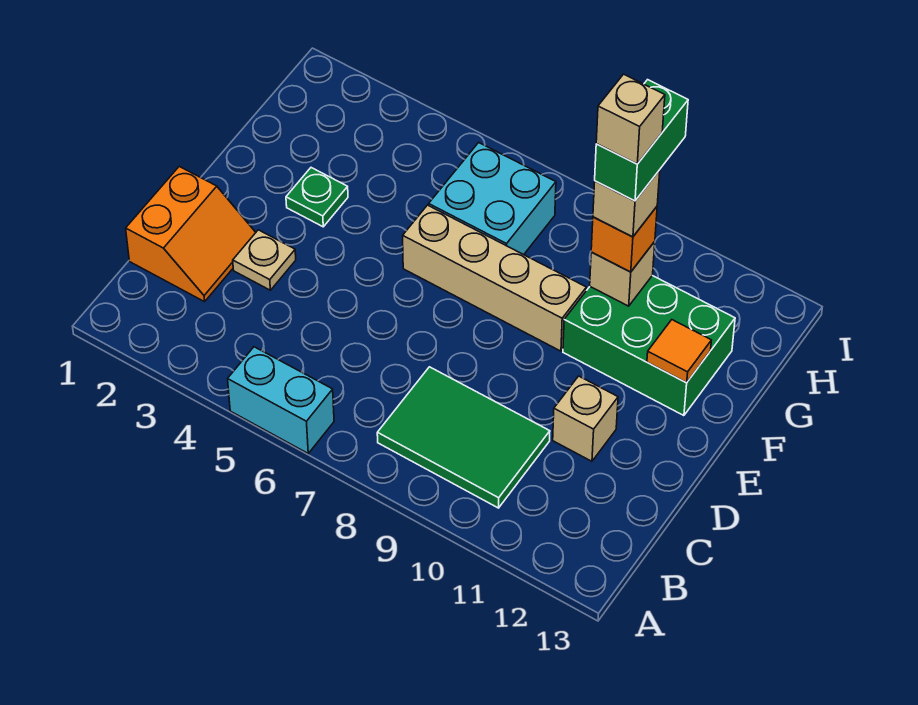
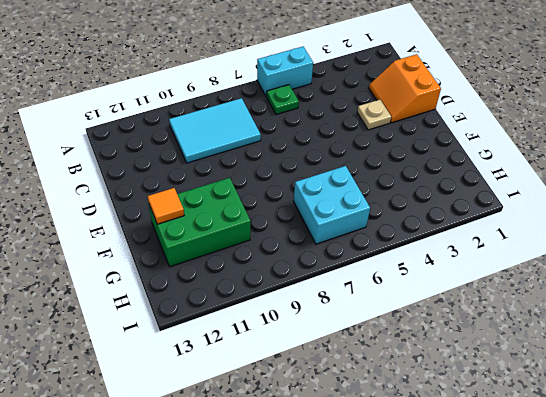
green plate B6 level 1 -> green plate F3 level 1
cyan tile B8:C10 level 1 -> green tile B8:C10 level 1
none -> tan brick D11 level 1
none -> tan brick F6:F9 level 1
none -> tan brick G10 level 2

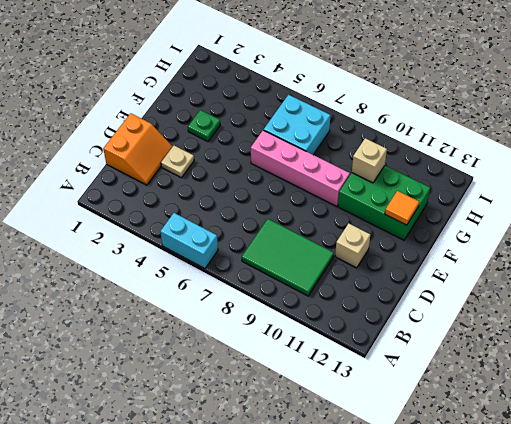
pink brick F6:F9 level 1 -> tan brick F6:F9 level 1
none -> orange brick G10 level 3
none -> tan brick G10 level 4
none -> green brick G10:H10 level 5

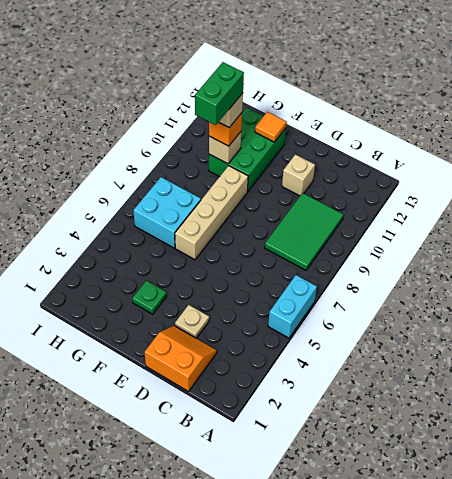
green brick G9:G10 level 5 -> green brick G10:H10 level 5
none -> tan brick G10 level 6

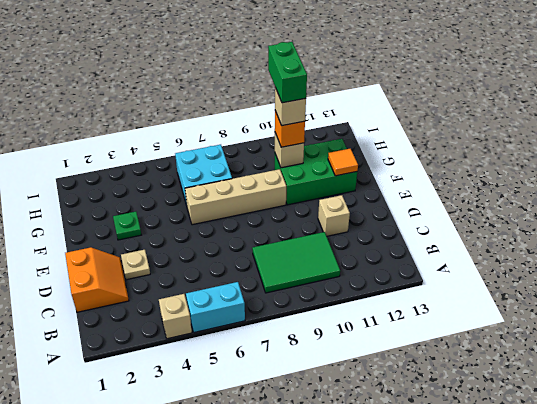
tan brick A4 level 1 -> tan brick G10 level 6

